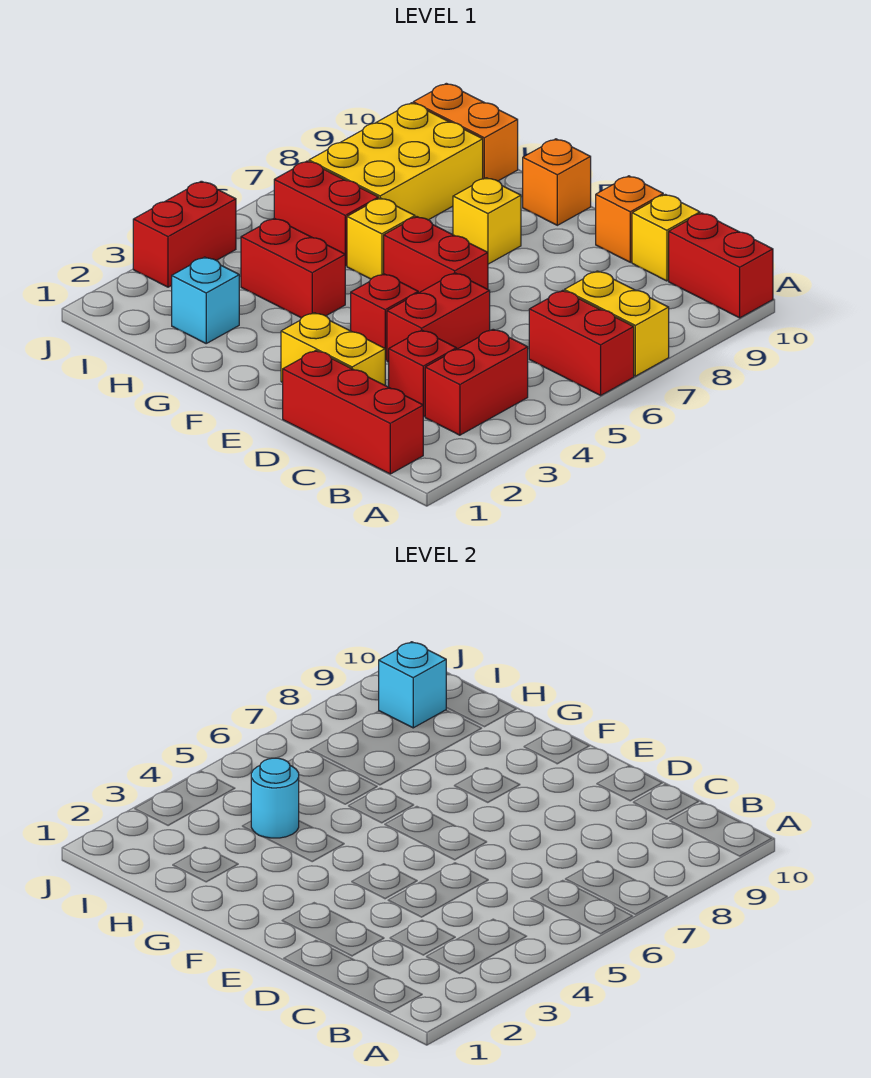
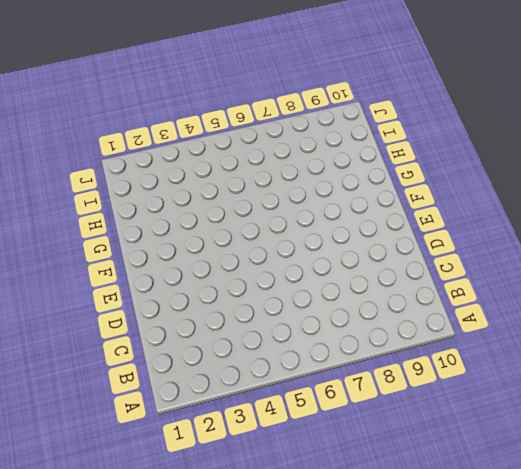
none -> red brick A6:B6 level 1
none -> yellow brick A7:B7 level 1
none -> red brick A10:B10 level 1

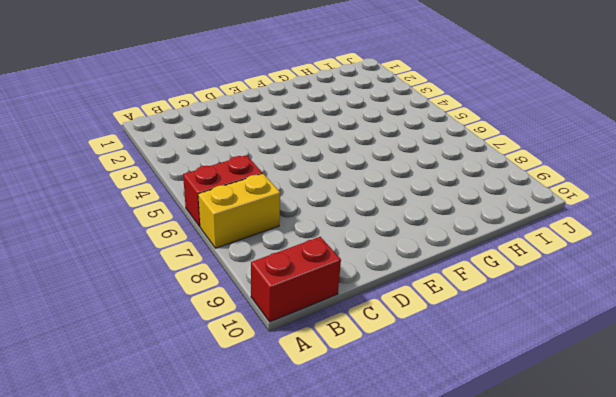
none -> red brick B1:D1 level 1
none -> red brick B3:B4 level 1
none -> red brick C3 level 1

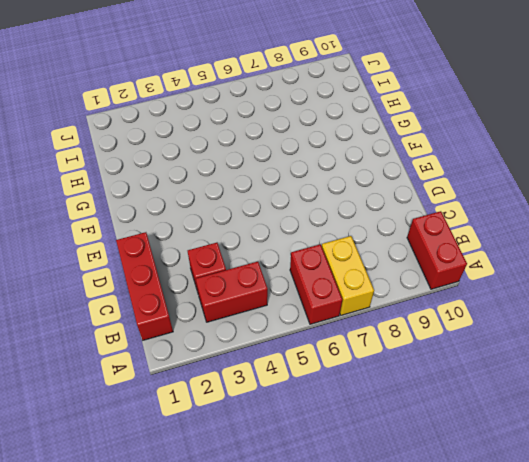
none -> yellow brick C10 level 1
none -> yellow brick D2:E2 level 1
none -> red brick D4:D5 level 1

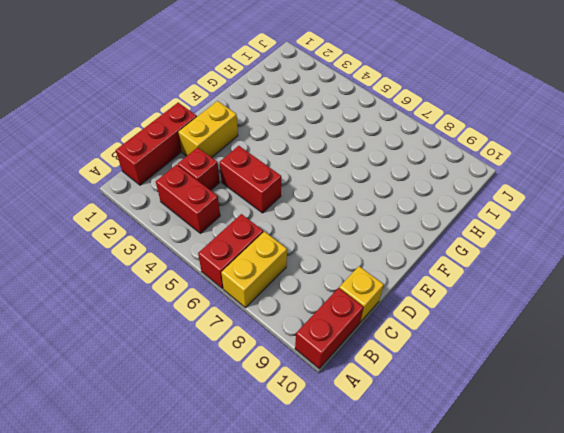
none -> orange brick D10 level 1
none -> red brick E4 level 1
none -> red brick E6:F6 level 1

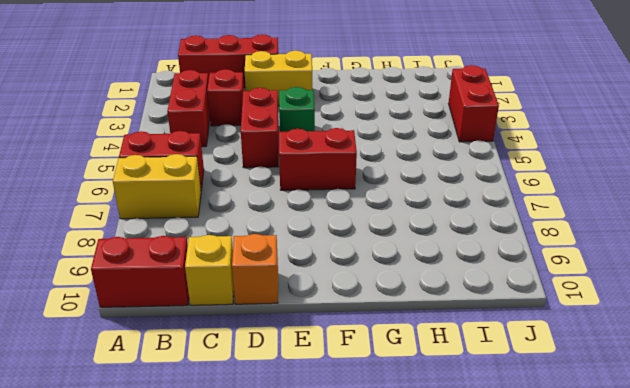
green brick E4 level 1 -> red brick E4 level 1
none -> yellow brick F8 level 1
none -> orange brick F10 level 1
none -> red brick G4:H4 level 1

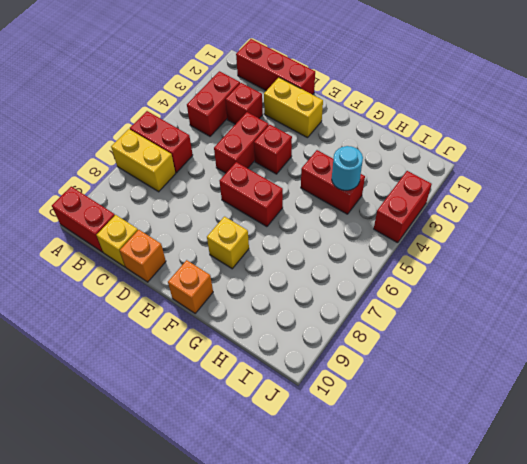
none -> yellow brick G6 level 1
none -> cyan brick H2 level 1
none -> red brick H6:I6 level 1

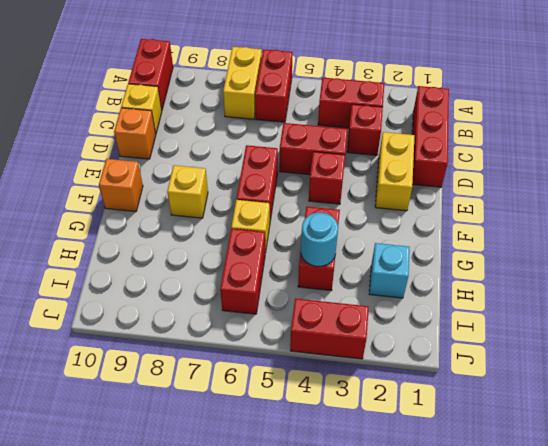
none -> yellow brick H7:I9 level 1
none -> orange brick H10:I10 level 1
none -> cyan brick I9 level 2

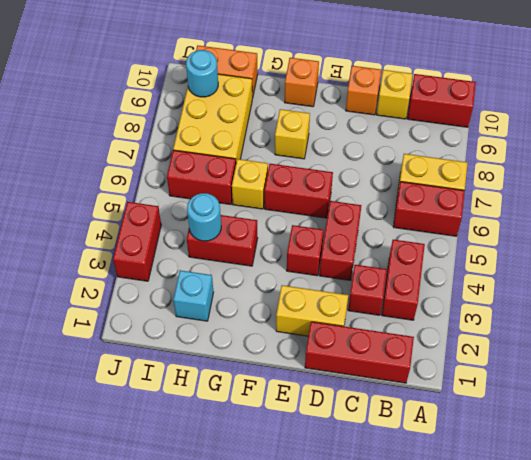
cyan round brick I9 level 2 -> cyan brick I9 level 2

